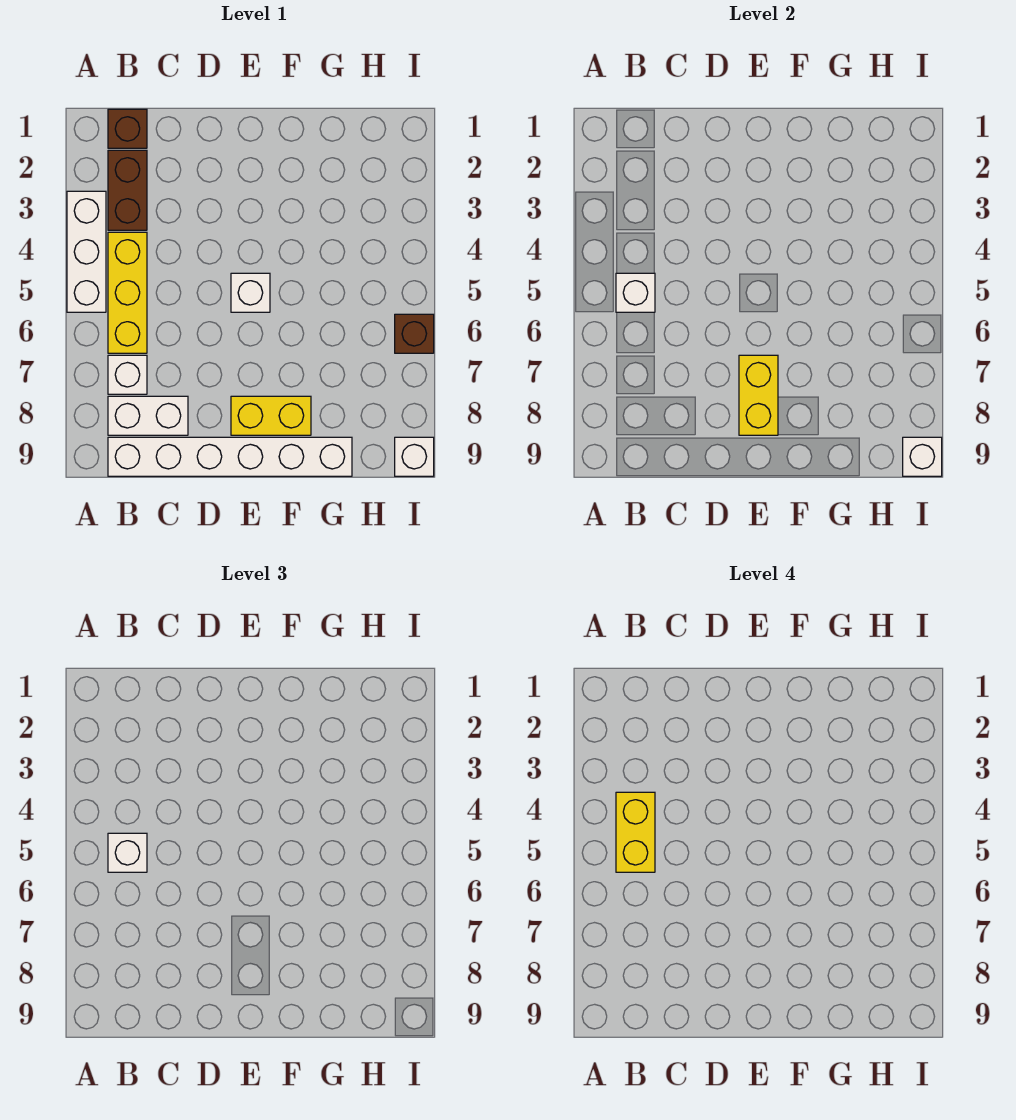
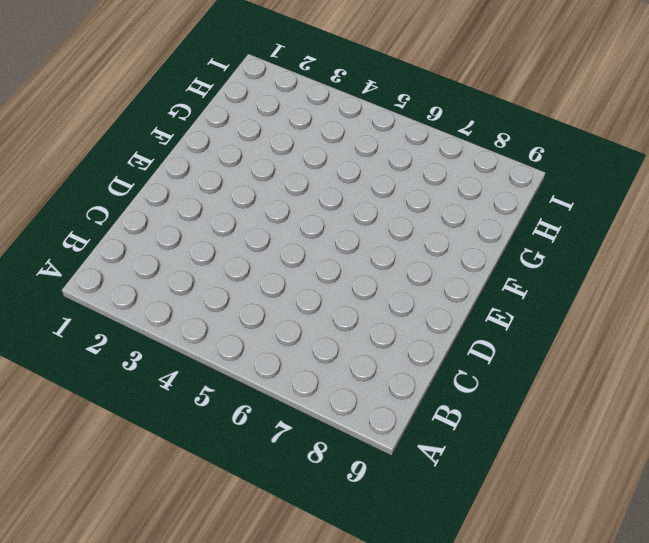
none -> white brick A3:A5 level 1
none -> brown brick B1 level 1
none -> brown brick B2:B3 level 1

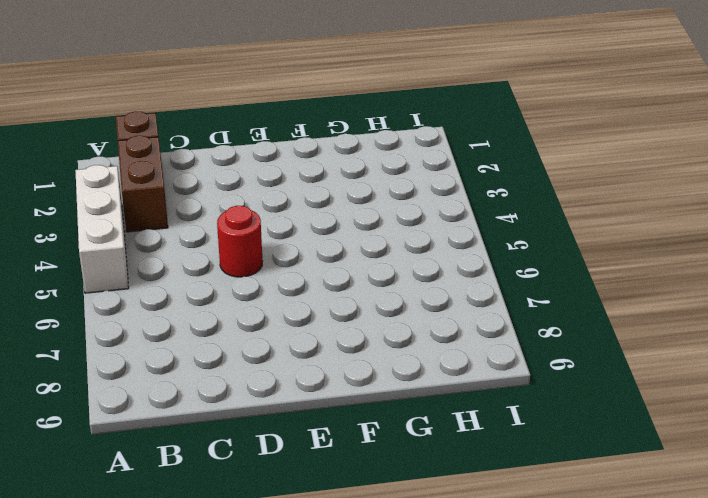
red round brick D5 level 1 -> none
none -> yellow brick B4:B6 level 1
none -> white brick B7 level 1
none -> white brick B8:C8 level 1

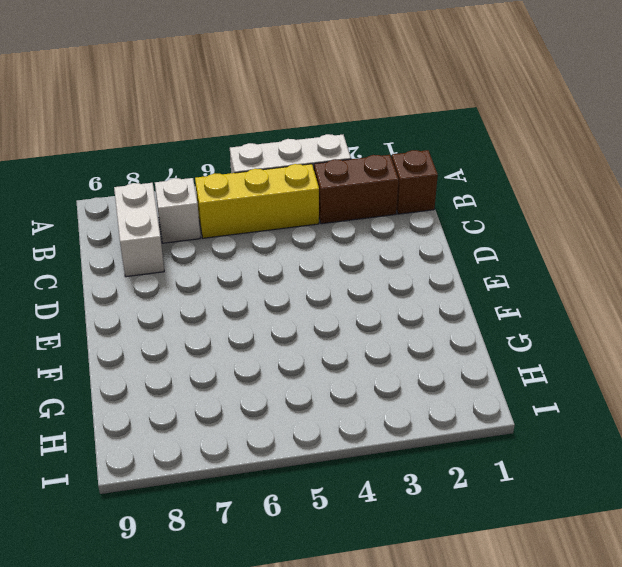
none -> white brick B9:G9 level 1
none -> white brick E5 level 1
none -> yellow brick E8:F8 level 1

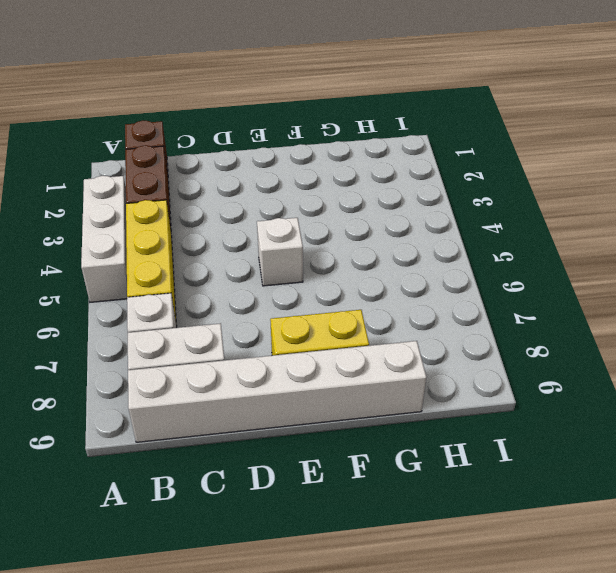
none -> brown brick I6 level 1
none -> white brick I9 level 1
none -> white brick B5 level 2

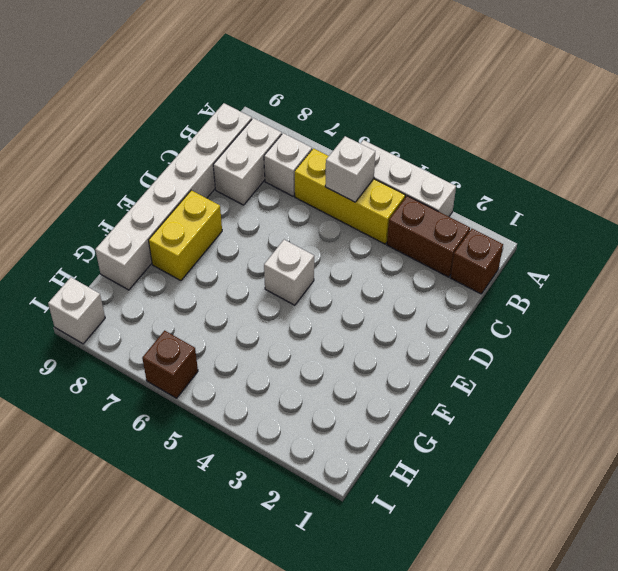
none -> yellow brick E7:E8 level 2
none -> white brick I9 level 2
none -> white brick B5 level 3

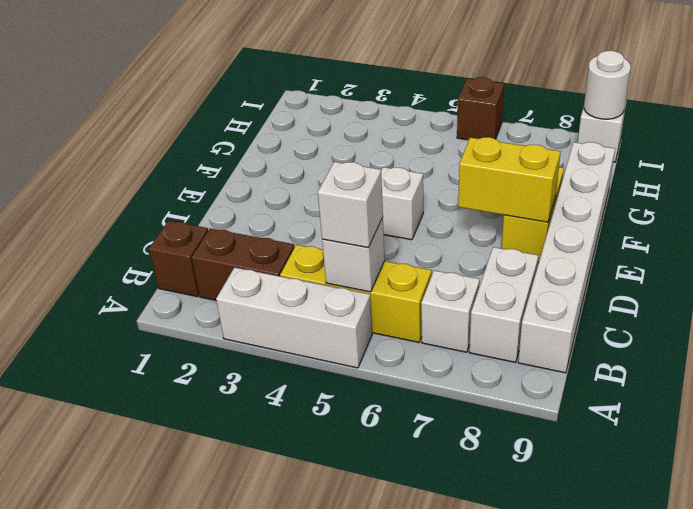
white round brick I9 level 2 -> white brick I9 level 2
none -> yellow brick B4:B5 level 4

